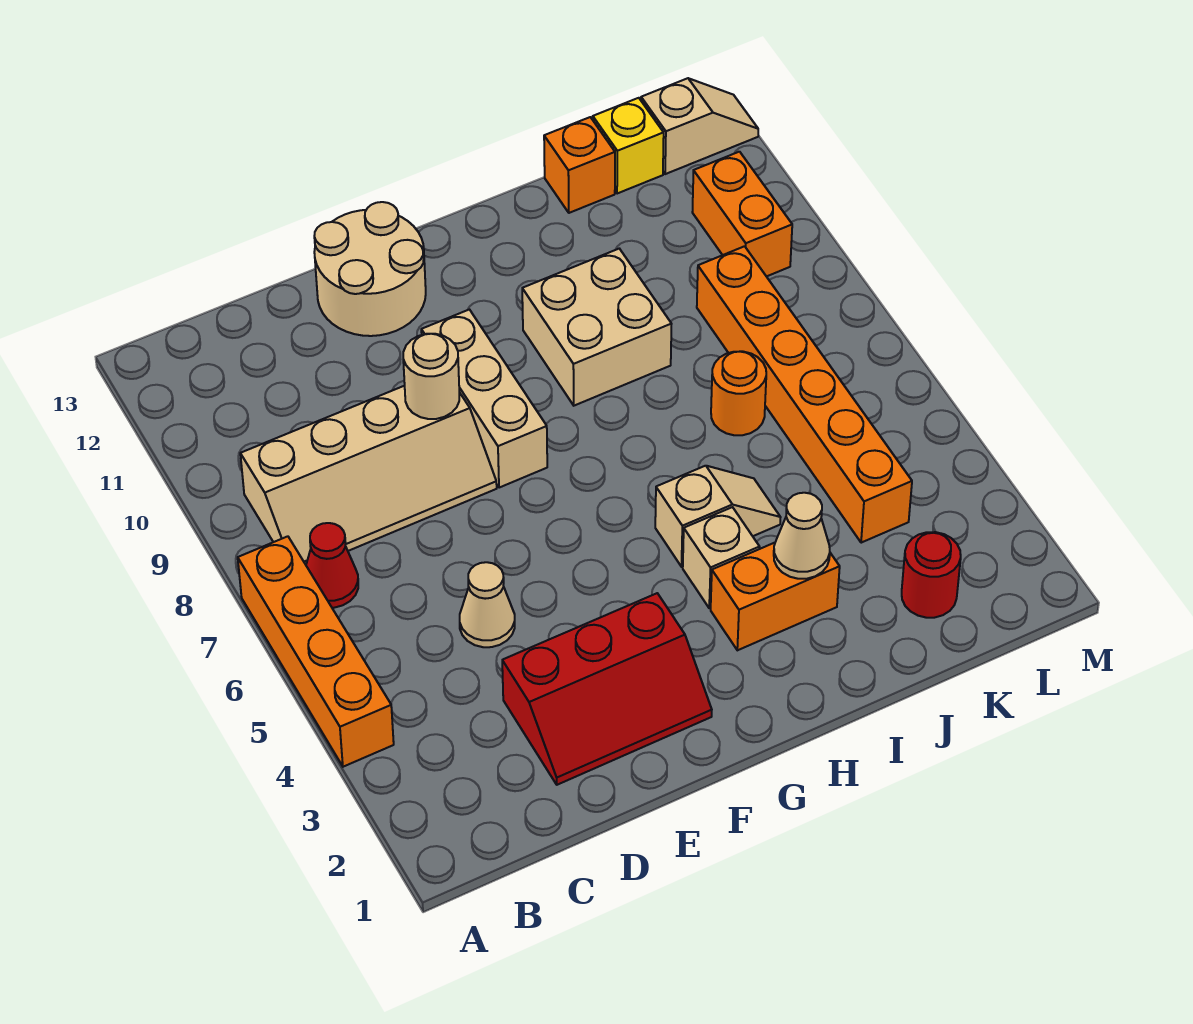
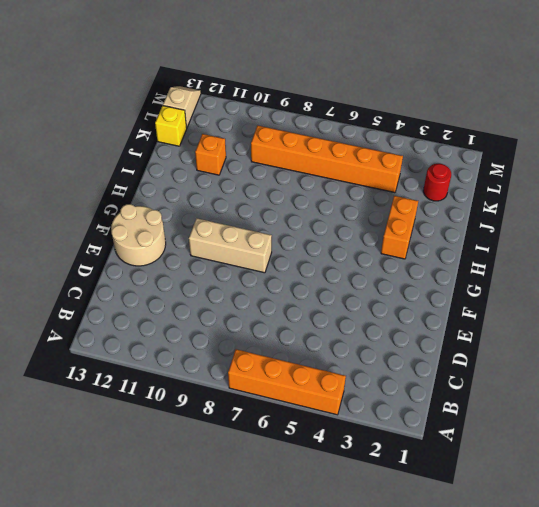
orange brick J11 level 1 -> orange brick J13 level 1
none -> red cone B7 level 1
none -> tan slope B8:E9 level 1 top 9
none -> red slope D2:F3 level 1 top 3

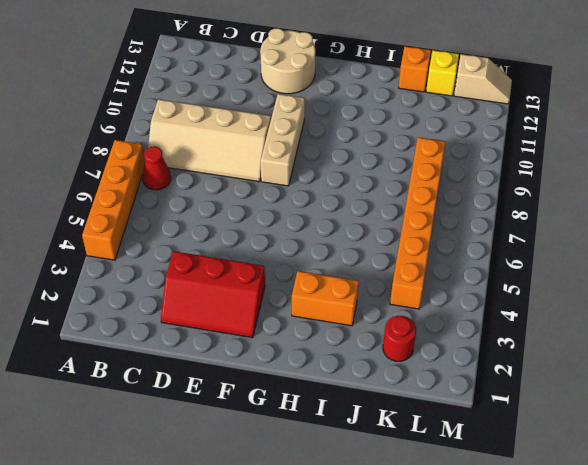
none -> tan cone D5 level 1
none -> tan brick H4 level 1
none -> tan slope H5:I5 level 1 top H

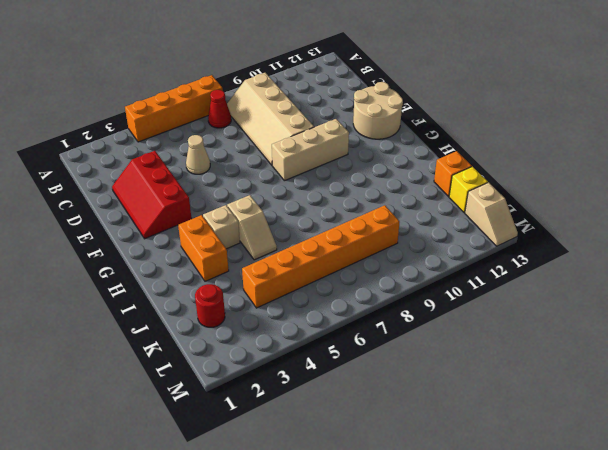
none -> tan brick H9:I10 level 1
none -> orange round brick J7 level 1
none -> orange brick L10:L11 level 1

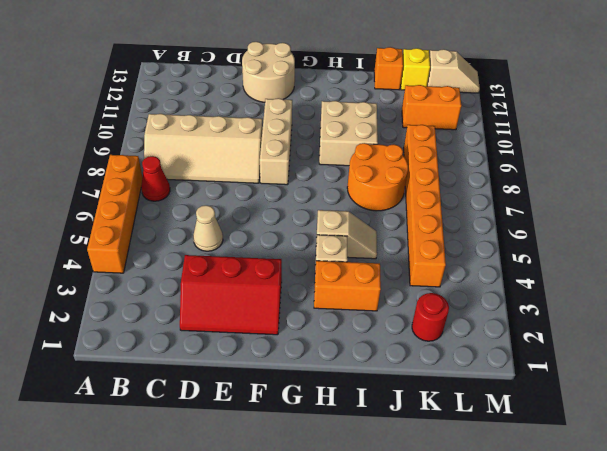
orange round brick I7:J8 level 1 -> orange round brick J7 level 1
orange brick K11:L11 level 1 -> orange brick L10:L11 level 1
none -> tan round brick E9 level 2
none -> tan cone I3 level 2

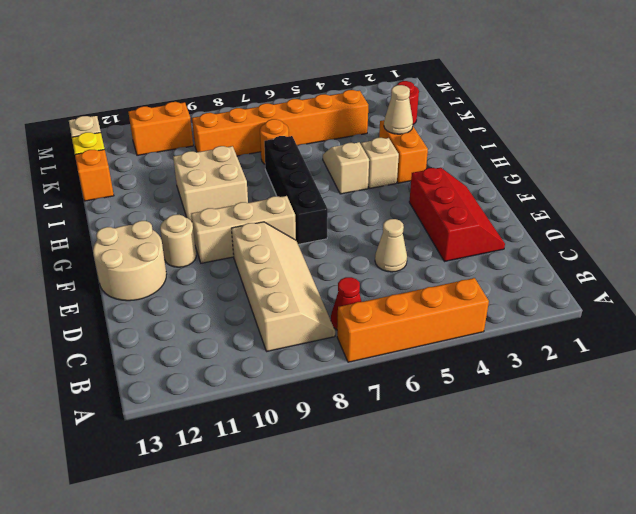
black brick F7:I7 level 1 -> none
tan round brick F11 level 1 -> tan round brick E9 level 2

